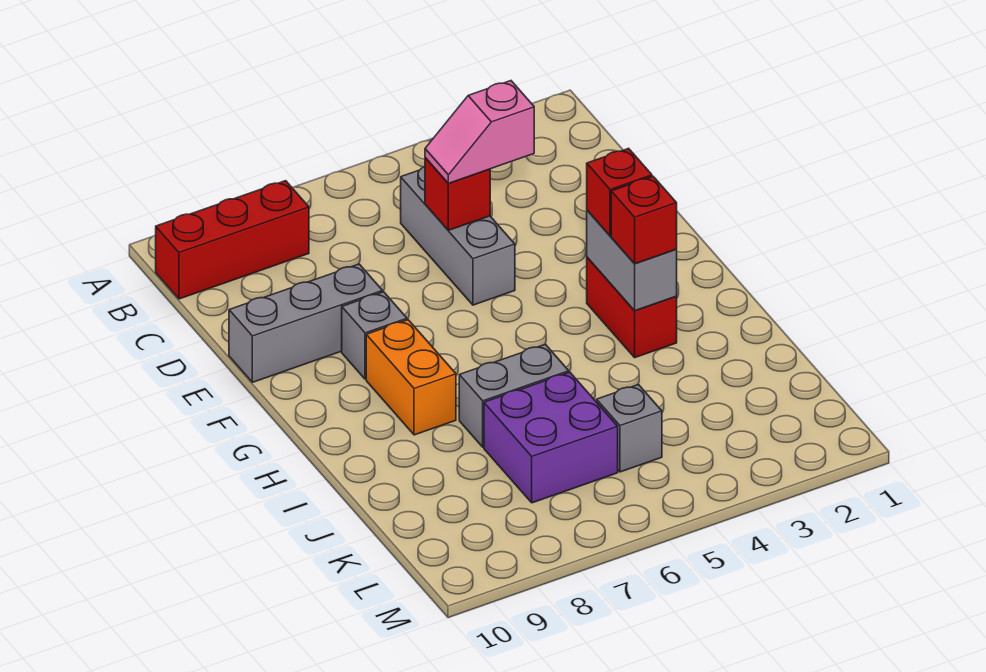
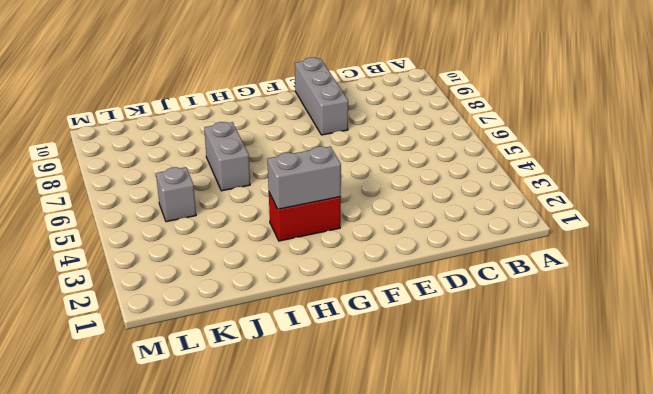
none -> red brick B8:B10 level 1
none -> grey brick C5:E5 level 1
none -> grey brick F8 level 1

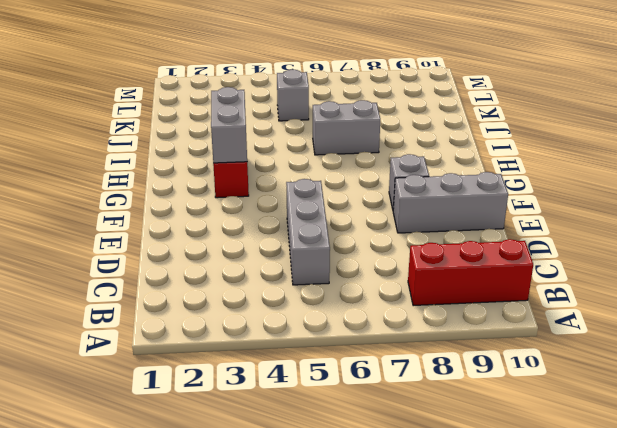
none -> orange brick G8:H8 level 1
none -> purple brick J6:K7 level 1
none -> red brick D5 level 2

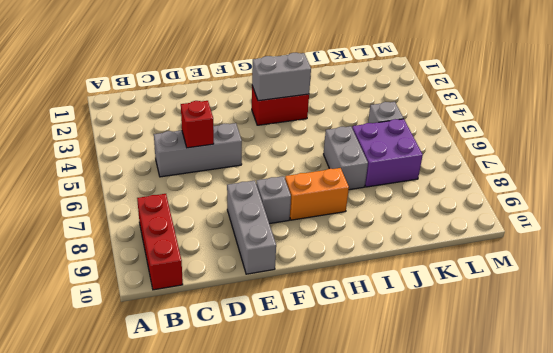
none -> pink slope D4:D5 level 3 top 4
none -> red brick G3 level 3
none -> red brick H3 level 3

